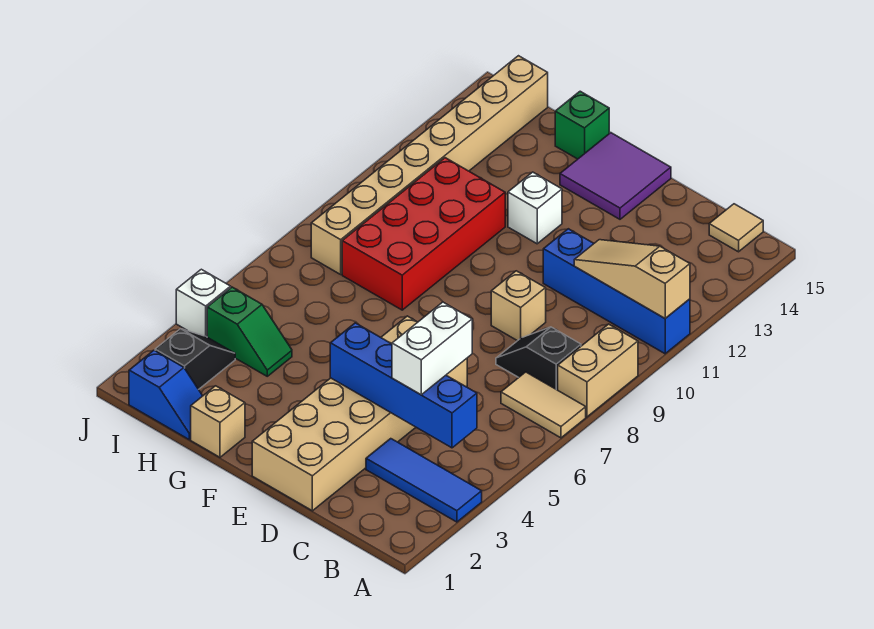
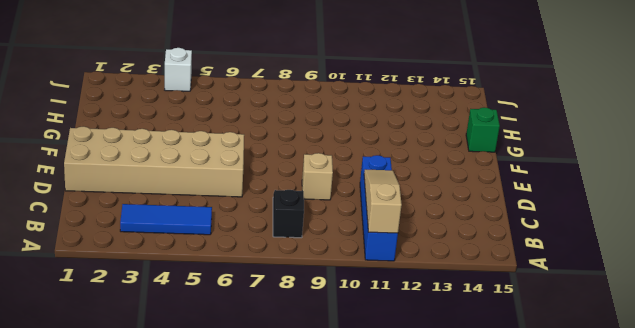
blue tile B3:B5 level 1 -> blue tile A3:C3 level 1
none -> tan tile A7:B7 level 1
none -> tan brick A8:A9 level 1
none -> tan tile B15 level 1

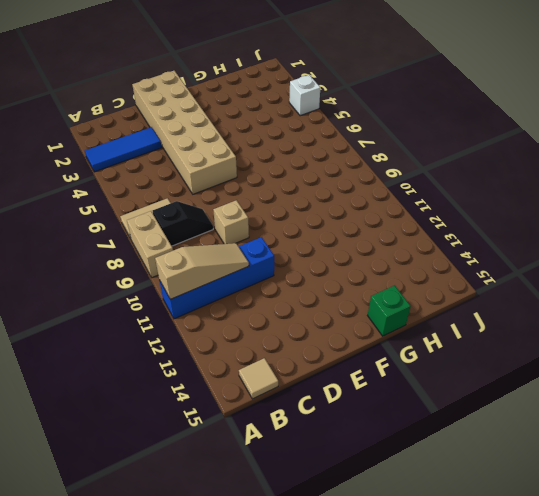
none -> purple tile E14:F15 level 1
none -> white brick F12 level 1
none -> tan brick G1 level 1

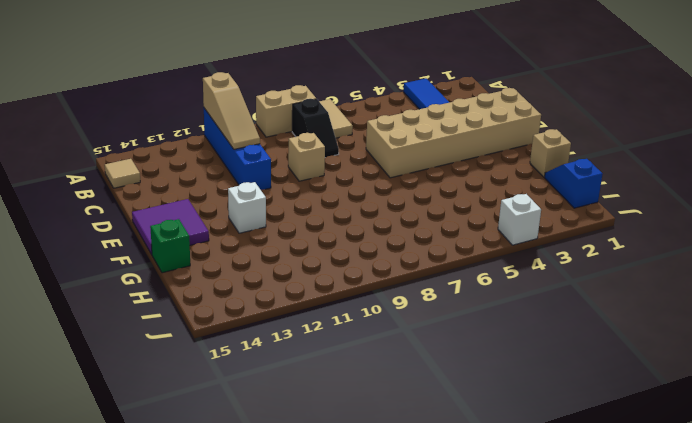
none -> red brick G8:H11 level 1
none -> green slope H4:I4 level 1 top I
none -> black slope I2:I3 level 1 top 2

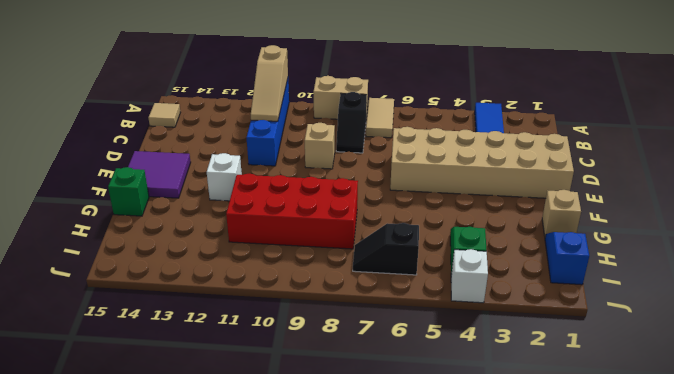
black slope I6:I7 level 1 top 6 -> black slope I2:I3 level 1 top 2
none -> tan brick I8:I15 level 1
none -> blue brick B4:E4 level 2
none -> white brick C4:C5 level 3

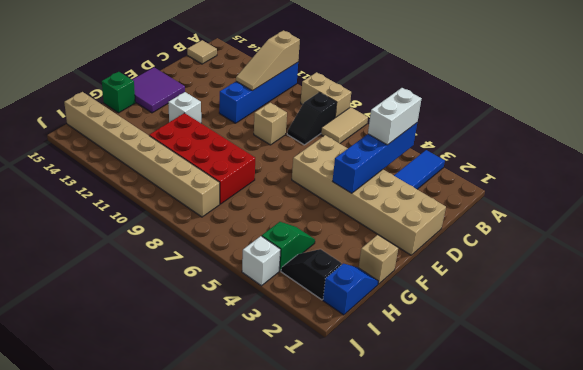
white brick B4:C4 level 3 -> white brick C4:C5 level 3

